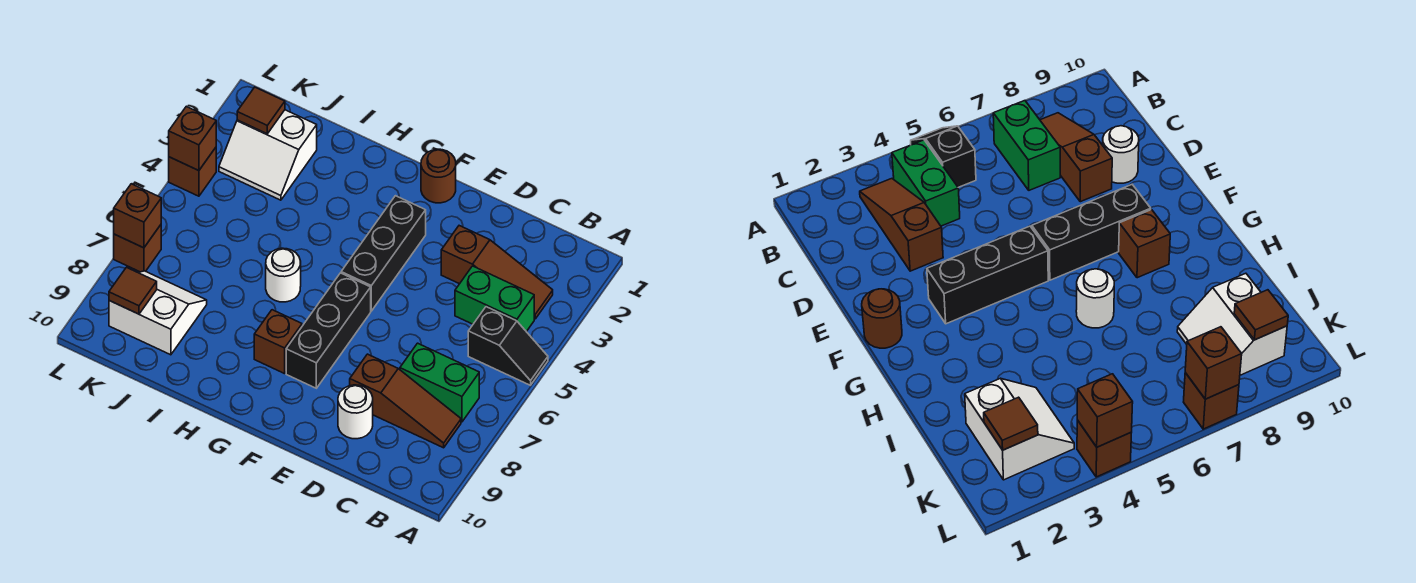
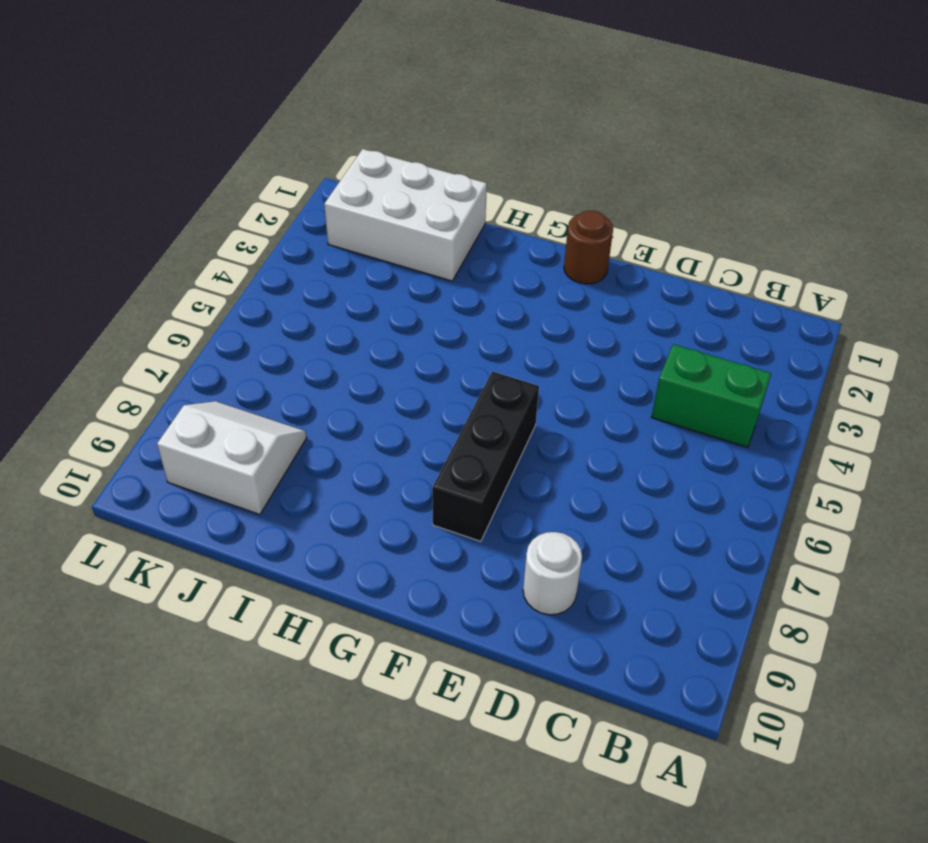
white brick I1:K2 level 1 -> white slope J2:K3 level 1 top 2
none -> black slope A5:B5 level 1 top B
none -> brown slope B3:D3 level 1 top D
none -> green brick B7:C7 level 1

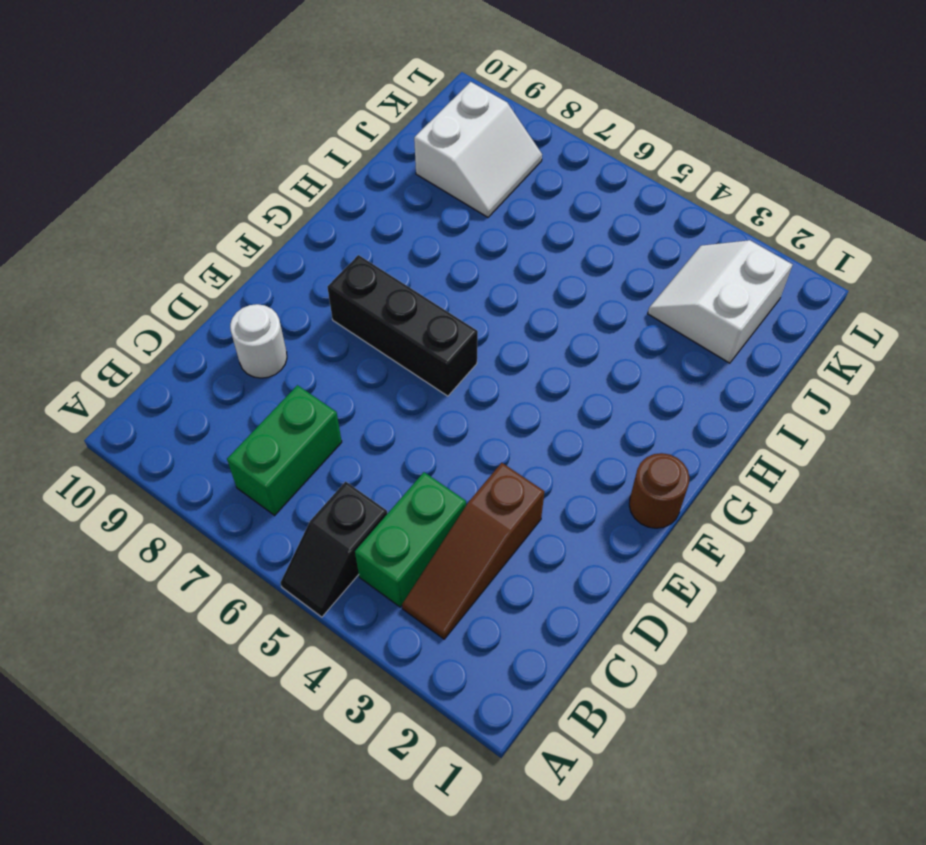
none -> brown slope B8:D8 level 1 top D
none -> black brick F3:F5 level 1
none -> brown brick G8 level 1

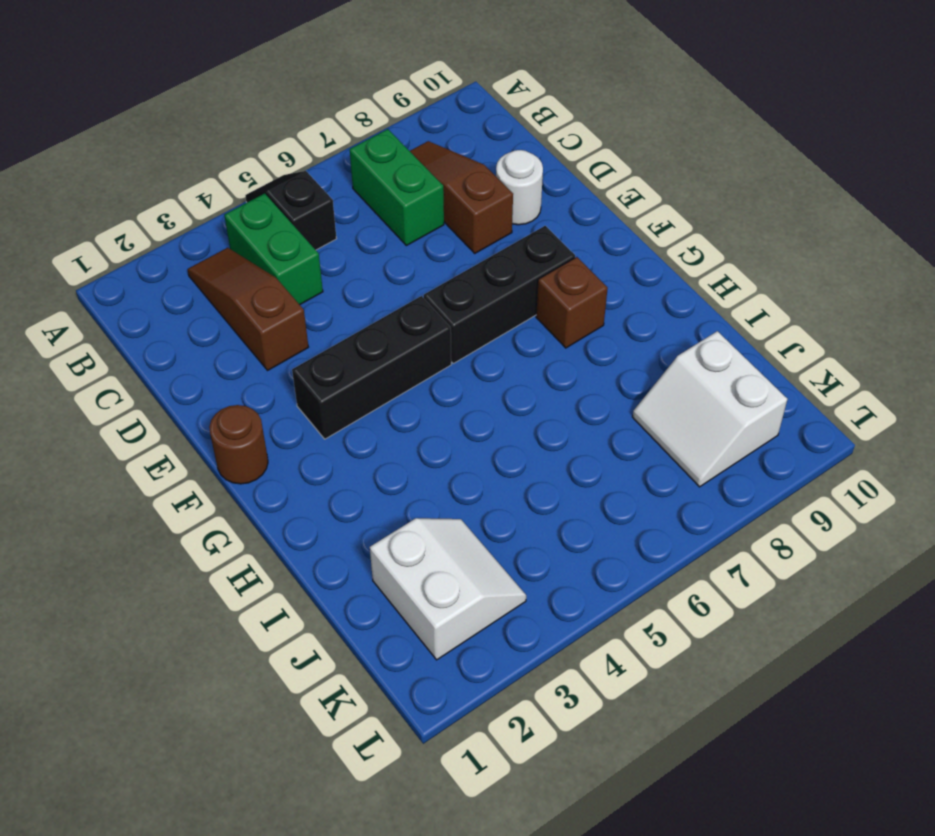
none -> white round brick H6 level 1
none -> brown brick L4 level 1
none -> brown brick L7 level 1

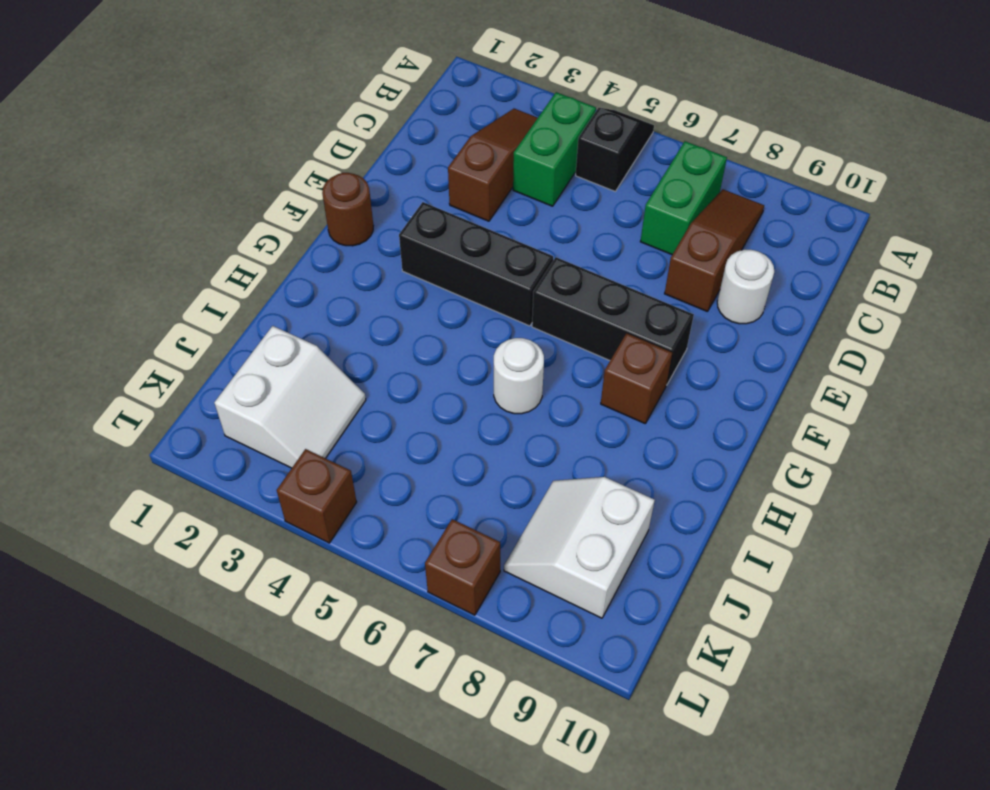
none -> brown tile K2 level 2
none -> brown tile K9 level 2
none -> brown brick L4 level 2

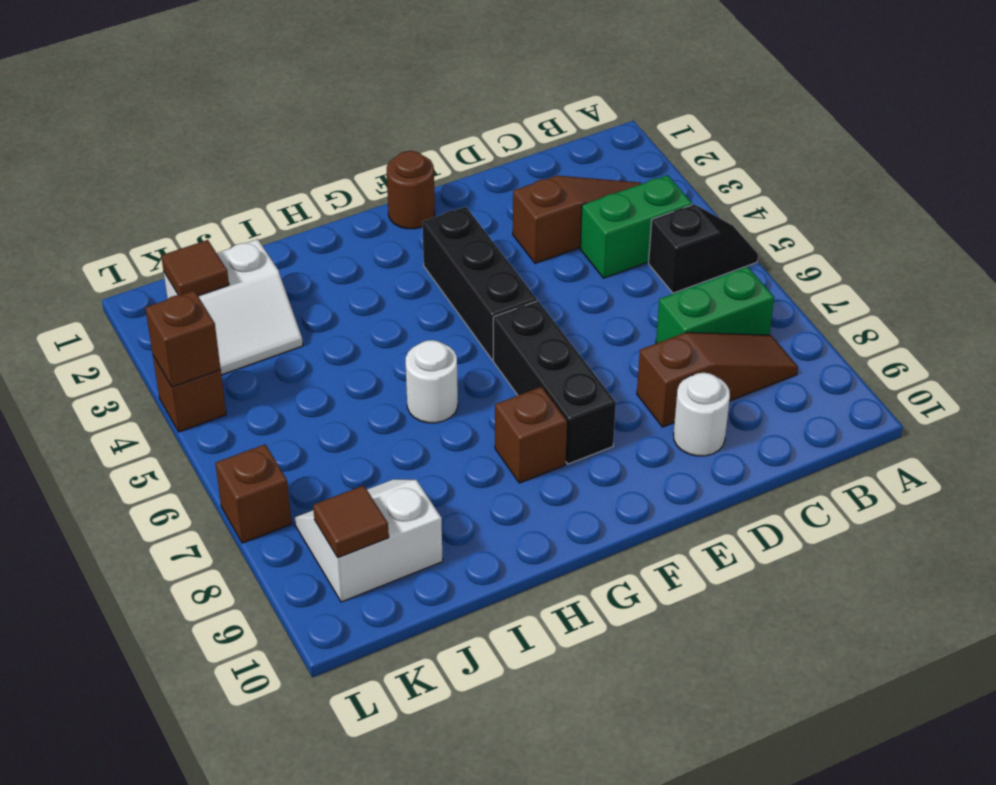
none -> brown brick L7 level 2

